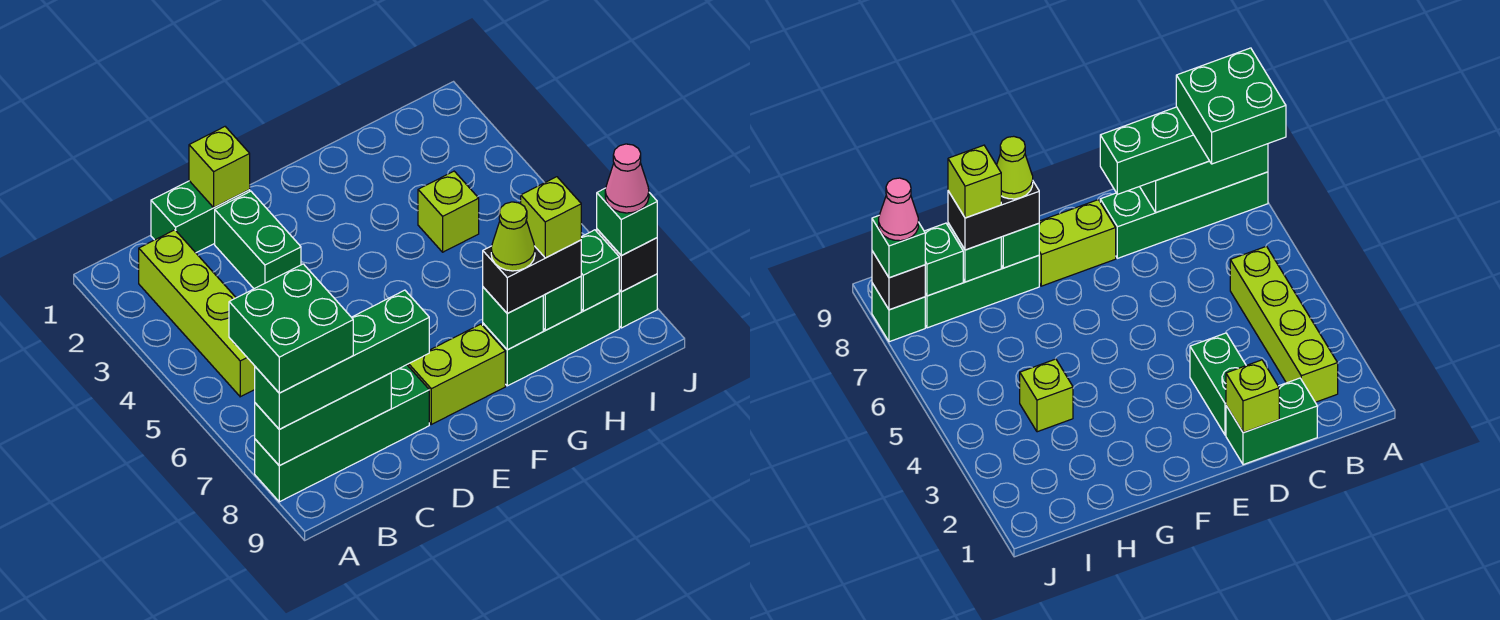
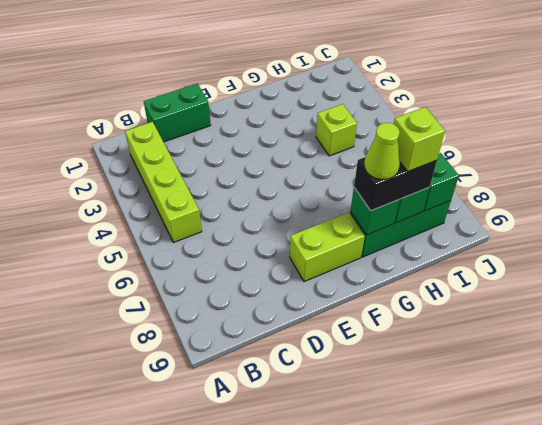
none -> green brick A8:D8 level 1
none -> green brick D2:D3 level 1
none -> green brick J8 level 1

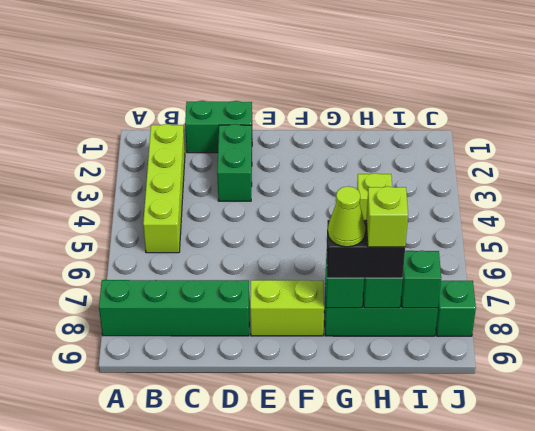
none -> green brick A8:C8 level 2
none -> lime brick D1 level 2
none -> black brick J8 level 2

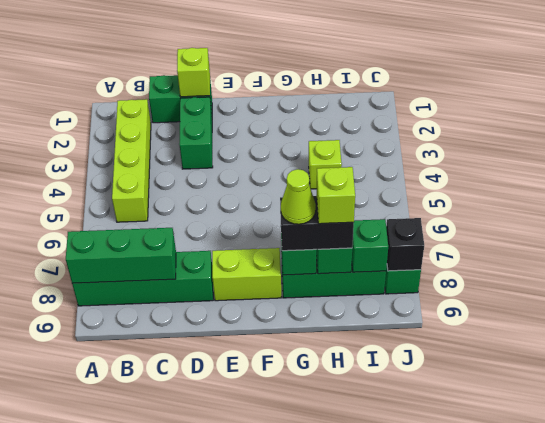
none -> green brick A8:D8 level 3
none -> green brick J8 level 3
none -> green brick A7:B8 level 4

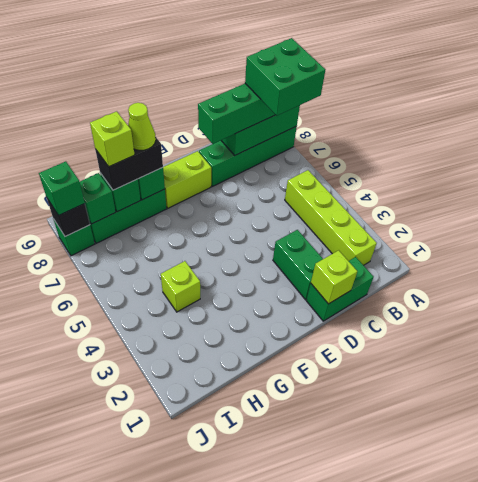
none -> pink cone J8 level 4

